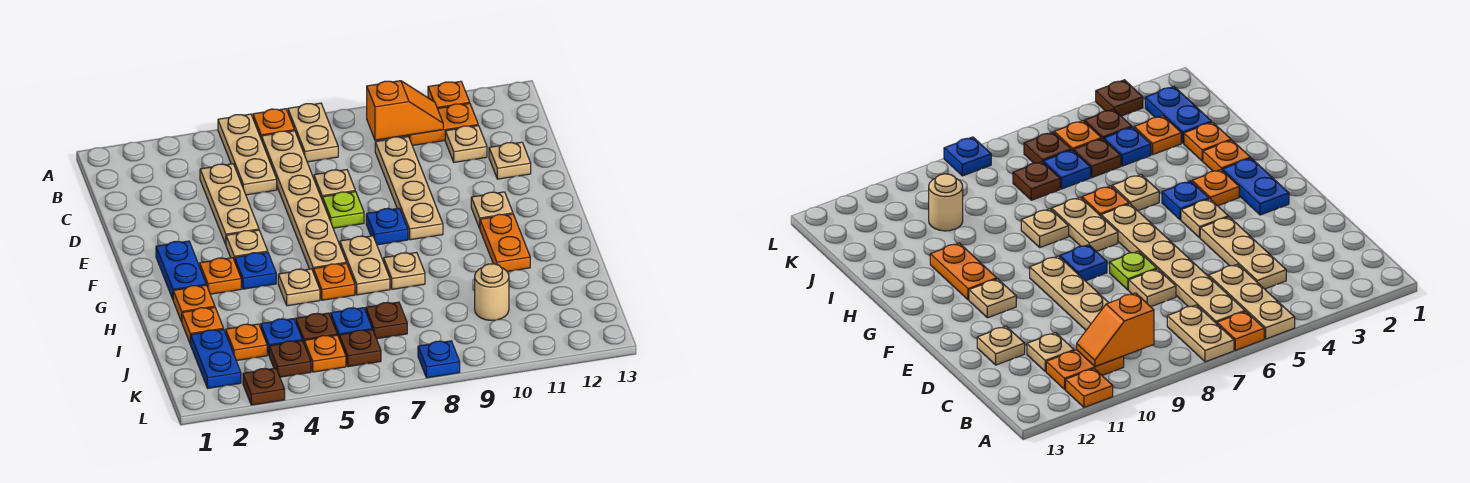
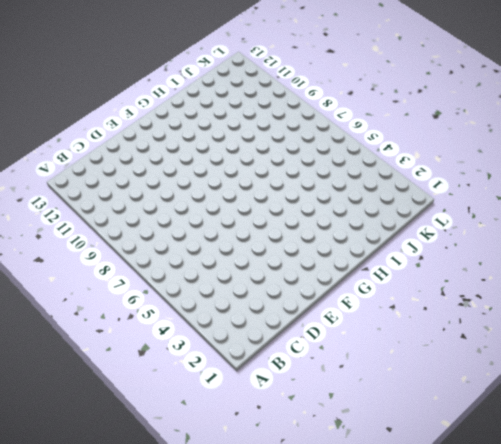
none -> tan plate A5:C5 level 1
none -> orange plate A6 level 1
none -> tan plate A7:B7 level 1
none -> orange plate A11 level 1

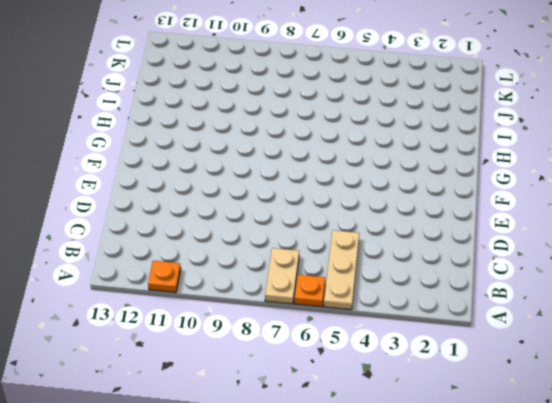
none -> tan plate B6:G6 level 1
none -> orange plate B10:B11 level 1
none -> tan plate C4:E4 level 1
none -> tan plate C9:F9 level 1

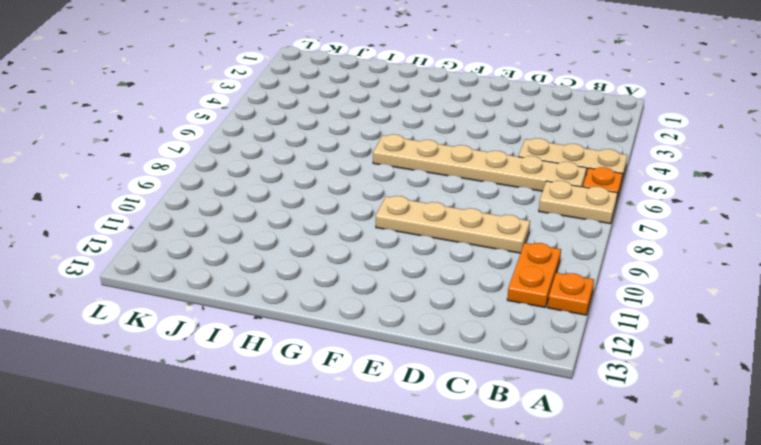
none -> tan plate C4:E4 level 1
none -> tan plate C11 level 1
none -> tan plate D7 level 1
none -> tan plate D12 level 1

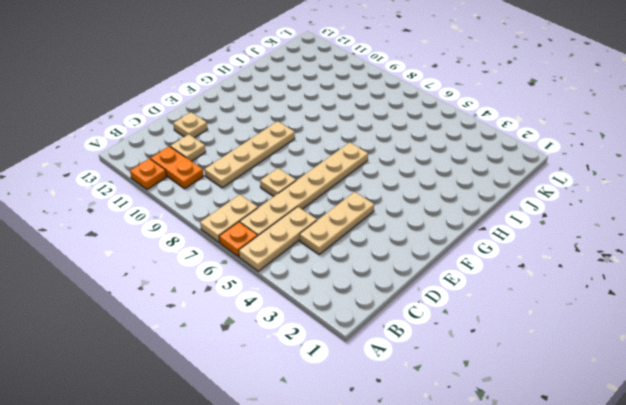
none -> lime plate E7 level 1
none -> blue plate F2:G2 level 1
none -> tan plate F4 level 1
none -> blue plate F8 level 1

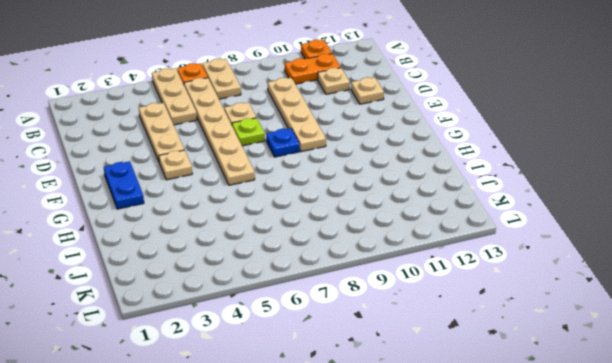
none -> tan plate F11 level 1
none -> orange plate G3 level 1
none -> blue plate G4 level 1
none -> tan plate G7:H7 level 1

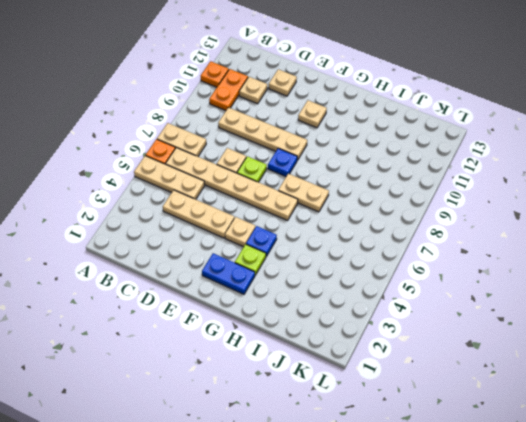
lime plate G3 level 1 -> orange plate G3 level 1
none -> orange plate G11:H11 level 1
none -> orange plate H2 level 1
none -> tan plate H5 level 1
none -> orange plate H6 level 1

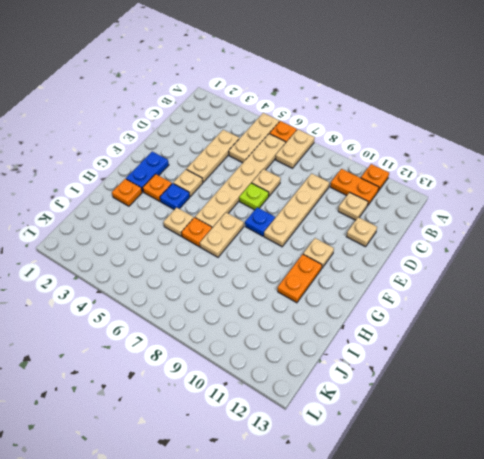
none -> tan plate H8 level 1
none -> orange plate I2 level 1
none -> blue plate J2:K2 level 1
none -> orange plate J3 level 1

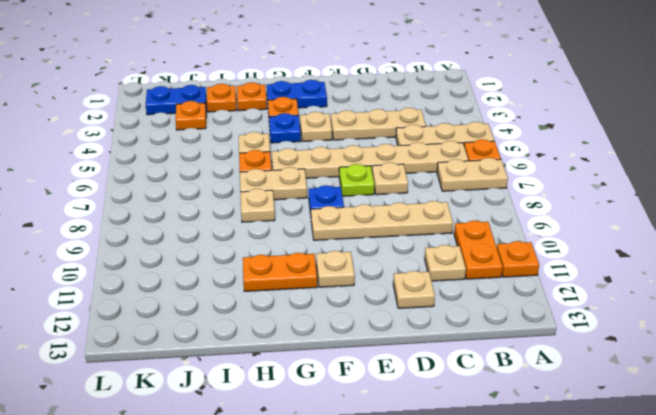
none -> blue plate J4 level 1
none -> brown plate J5 level 1
none -> blue plate J6 level 1
none -> brown plate J7 level 1

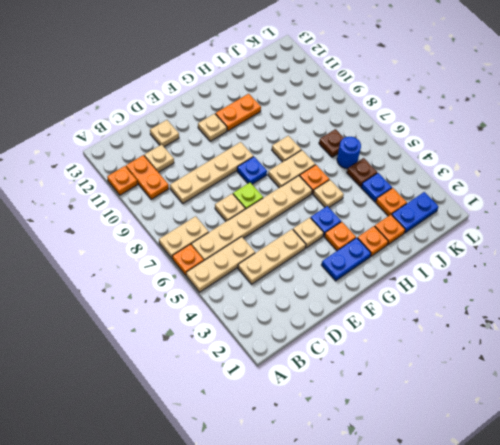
blue round brick J6 level 1 -> blue plate J6 level 1
none -> tan round brick J10 level 1
none -> brown plate K4 level 1
none -> orange plate K5 level 1
none -> brown plate K6 level 1

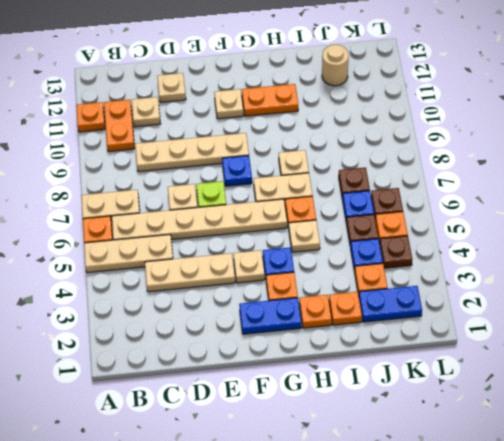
tan round brick J12 level 1 -> tan round brick J10 level 1
none -> brown plate L3 level 1
none -> blue plate L8 level 1
none -> orange slope B9:B10 level 2 top 9

